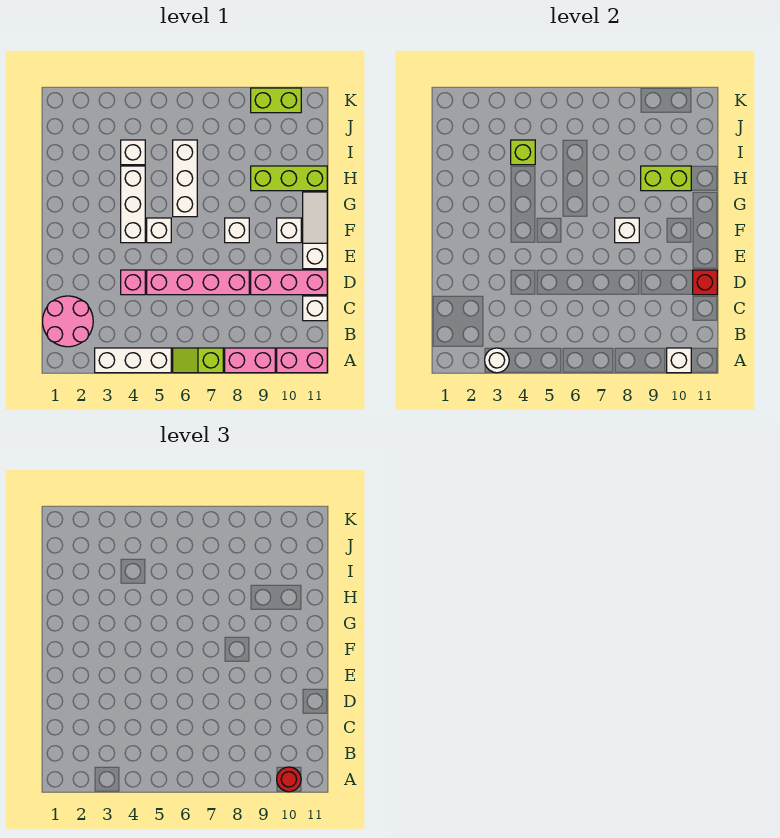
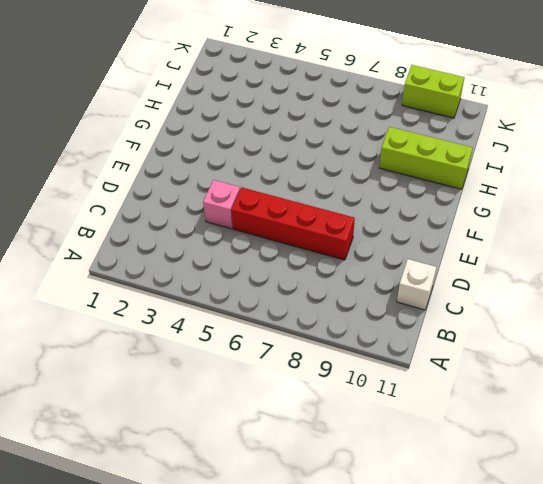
red brick D5:D8 level 1 -> pink brick D5:D8 level 1
none -> white brick A3:A5 level 1
none -> lime slope A6:A7 level 1 top 7
none -> pink brick A8:A9 level 1

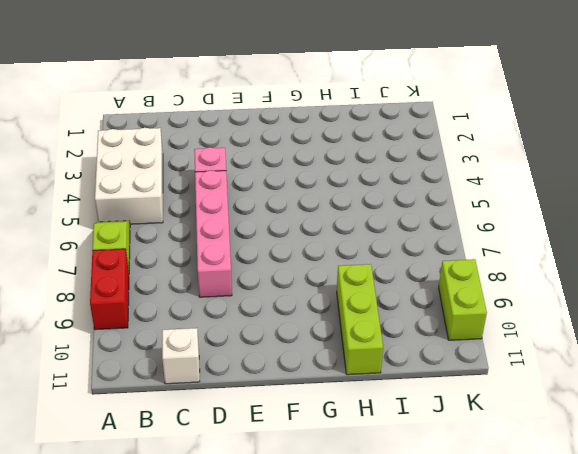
white brick A3:B5 level 1 -> white brick A3:A5 level 1
red brick A8:A9 level 1 -> pink brick A8:A9 level 1
none -> pink brick A10:A11 level 1
none -> pink round brick B1:C2 level 1
none -> pink brick D9:D11 level 1

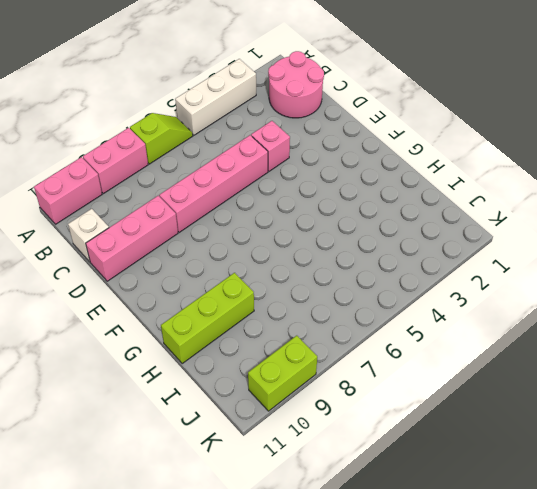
none -> white slope E11:G11 level 1 top E
none -> white brick F4:H4 level 1
none -> white brick F5 level 1

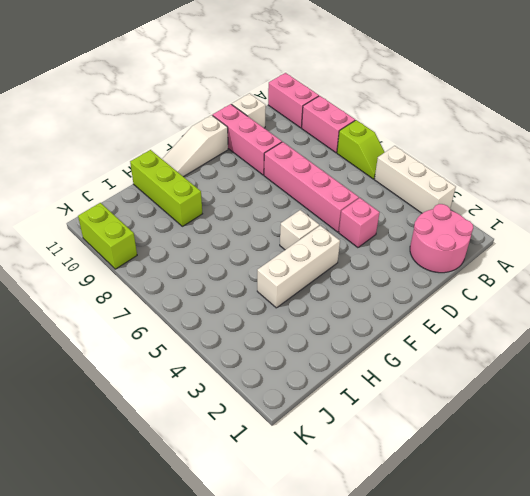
none -> white brick F8 level 1
none -> white brick F10 level 1
none -> white brick G6:I6 level 1

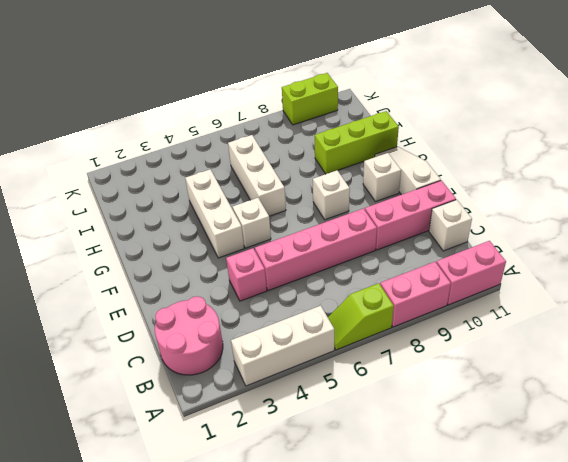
none -> white brick I4 level 1
none -> white round brick A3 level 2
none -> white brick A10 level 2

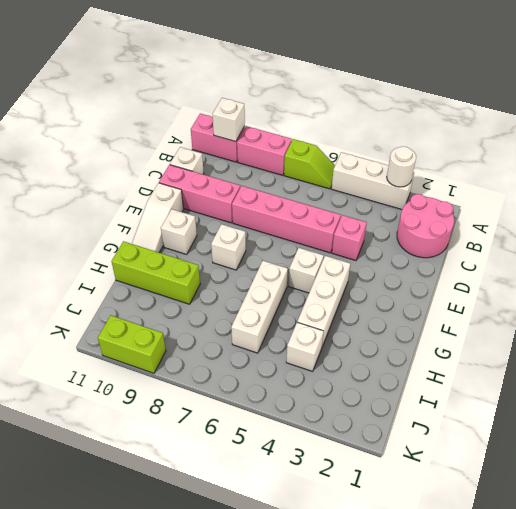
none -> red brick D11 level 2
none -> white brick F8 level 2
none -> lime brick H9:H10 level 2

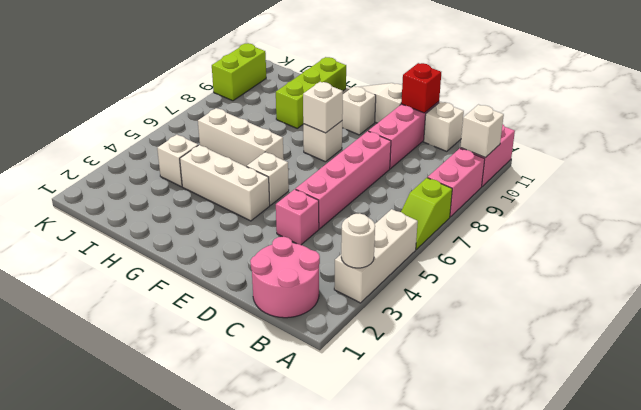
none -> lime brick H9:H10 level 2
none -> lime brick I4 level 2
none -> red round brick A10 level 3

